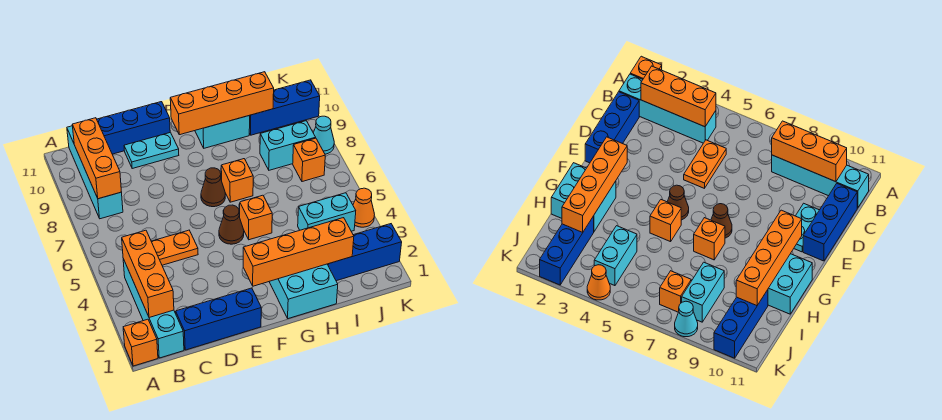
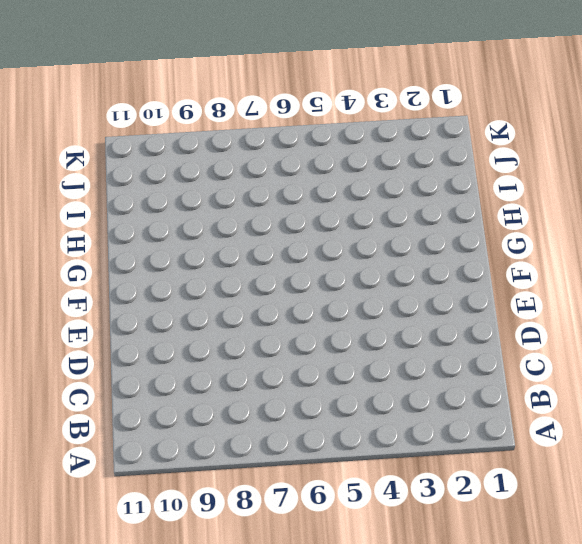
none -> orange brick A1 level 1
none -> cyan brick B1:B4 level 1
none -> cyan brick B8:B11 level 1

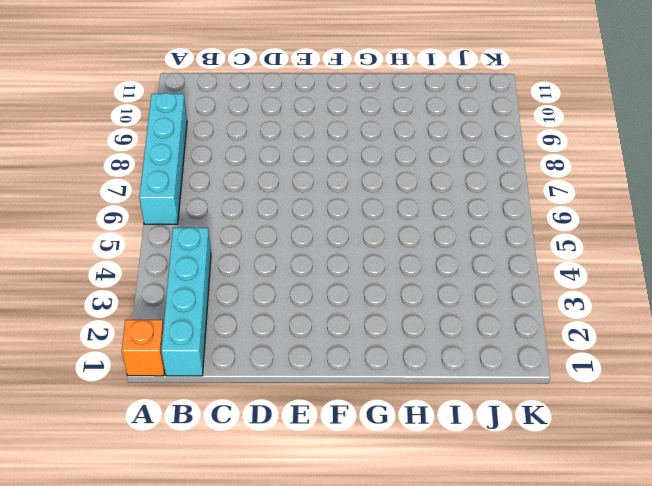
cyan brick A6:A9 level 1 -> cyan brick B8:B11 level 1
none -> blue brick C1:E1 level 1
none -> orange plate C5:D5 level 1
none -> blue brick C11:E11 level 1

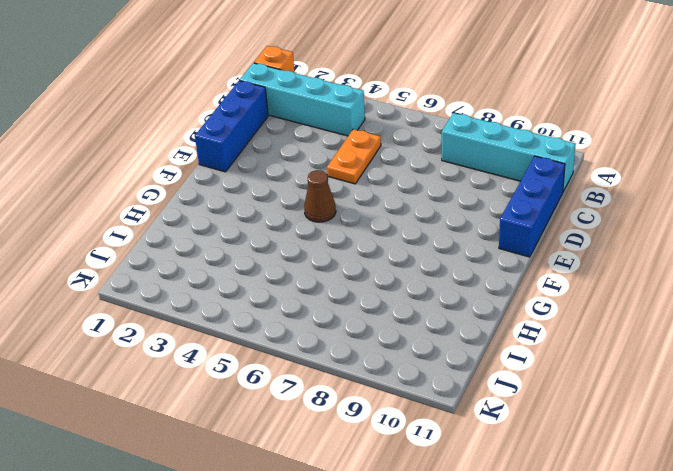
none -> cyan plate D10:E10 level 1
none -> brown cone F7 level 1
none -> cyan brick G1:H2 level 1

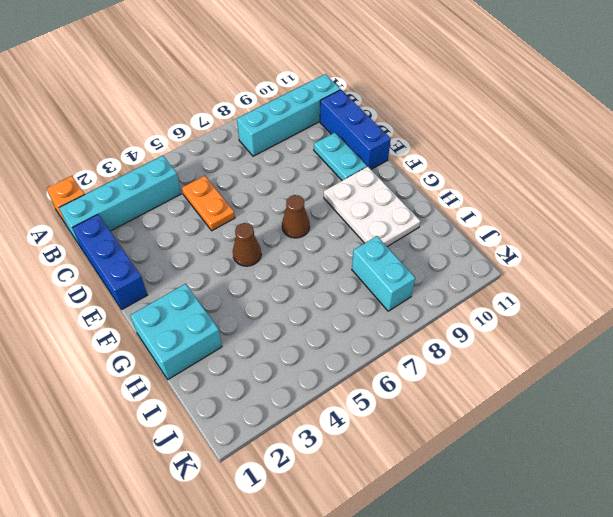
white plate F9:H10 level 1 -> cyan brick G10:H11 level 1
none -> orange brick G5 level 1
none -> orange brick G7 level 1
none -> blue brick I2:K2 level 1

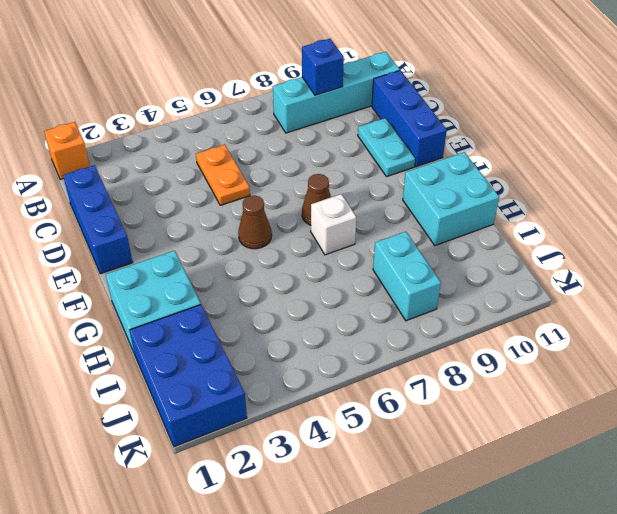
blue brick B9 level 2 -> orange brick B8:B10 level 2
white brick G7 level 1 -> orange brick G7 level 1
blue brick I1:K2 level 1 -> blue brick I2:K2 level 1
none -> cyan brick B1:B4 level 1
none -> orange brick G5 level 1
none -> cyan brick I4:J4 level 1

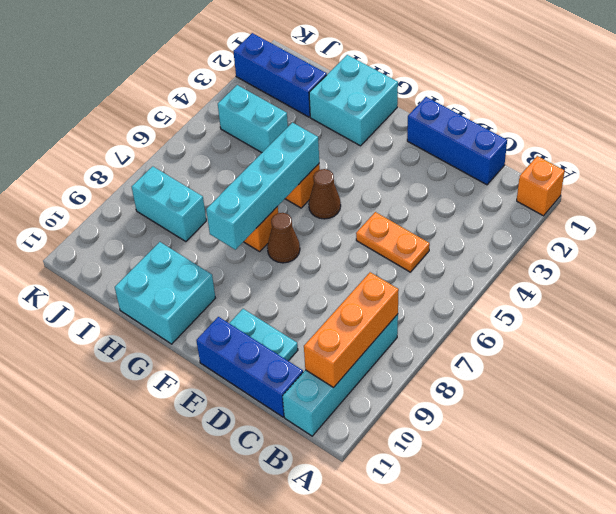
cyan brick G5:G8 level 2 -> cyan brick B1:B4 level 1
none -> blue brick I10:K10 level 1
none -> orange brick J7 level 1
none -> orange cone K4 level 1

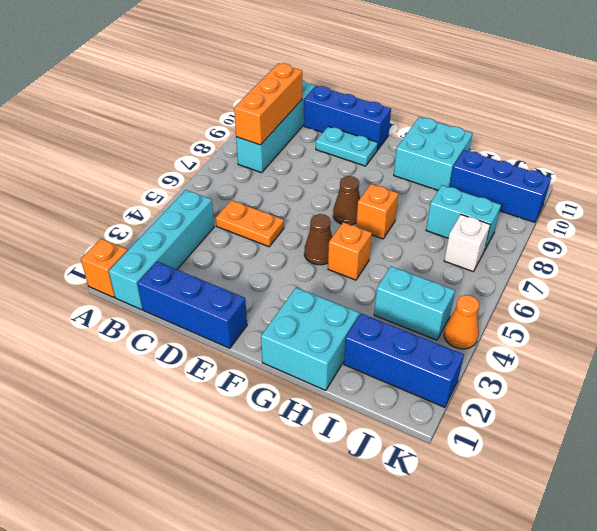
white brick J7 level 1 -> orange brick J7 level 1
none -> cyan cone K8 level 1
none -> orange brick B2:B4 level 2
none -> orange brick F2:I2 level 2

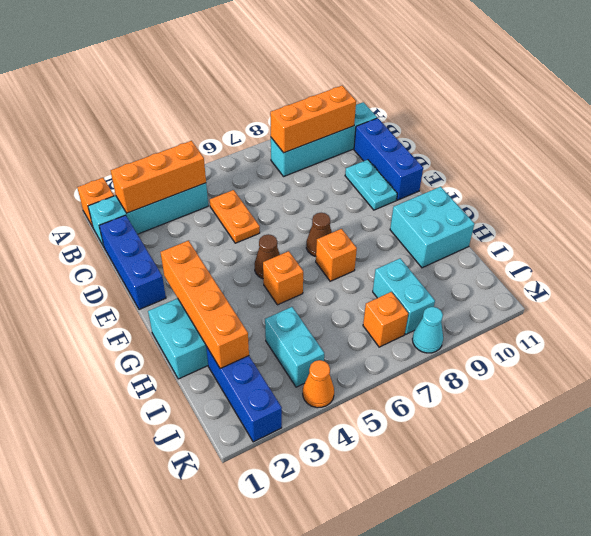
none -> blue brick I10:K10 level 1
none -> orange brick F10:I10 level 2

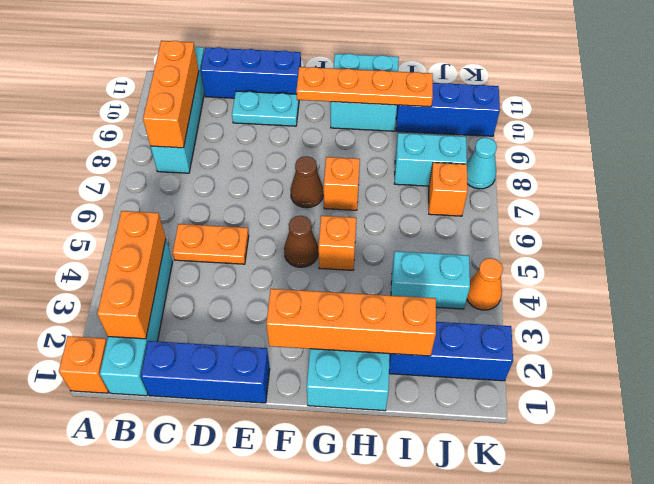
orange plate F10:I10 level 2 -> orange brick F10:I10 level 2

